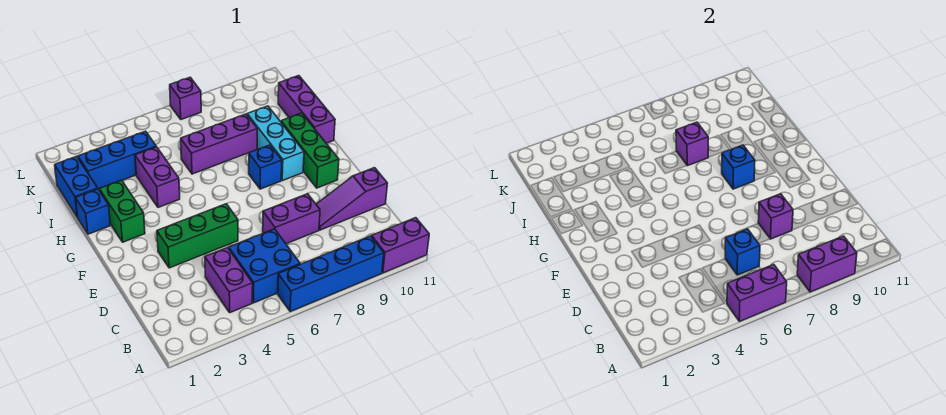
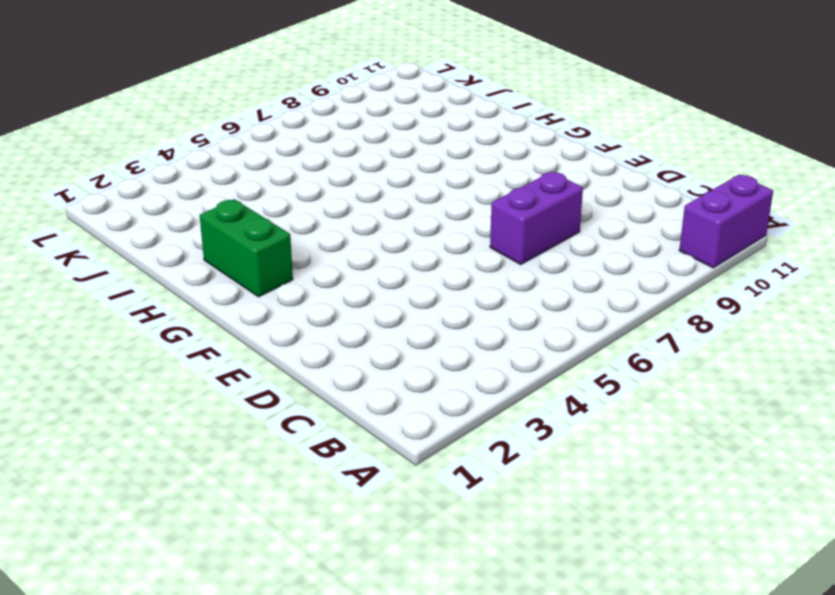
none -> blue brick A6:A9 level 1
none -> purple brick B4:C4 level 1
none -> blue brick B5:C6 level 1

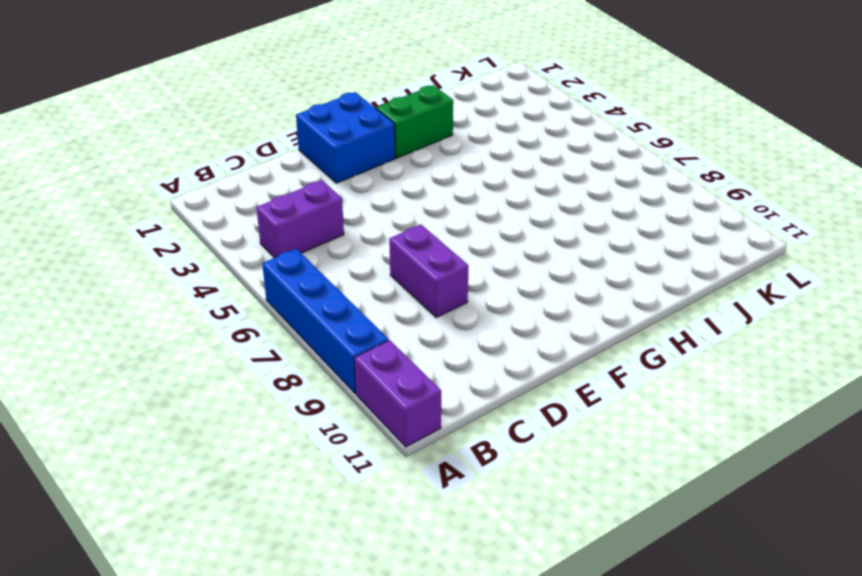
blue brick E1:F2 level 1 -> blue brick B5:C6 level 1
none -> purple slope D9:D11 level 1 top 11
none -> green brick E3:E5 level 1
none -> green brick F10:H10 level 1

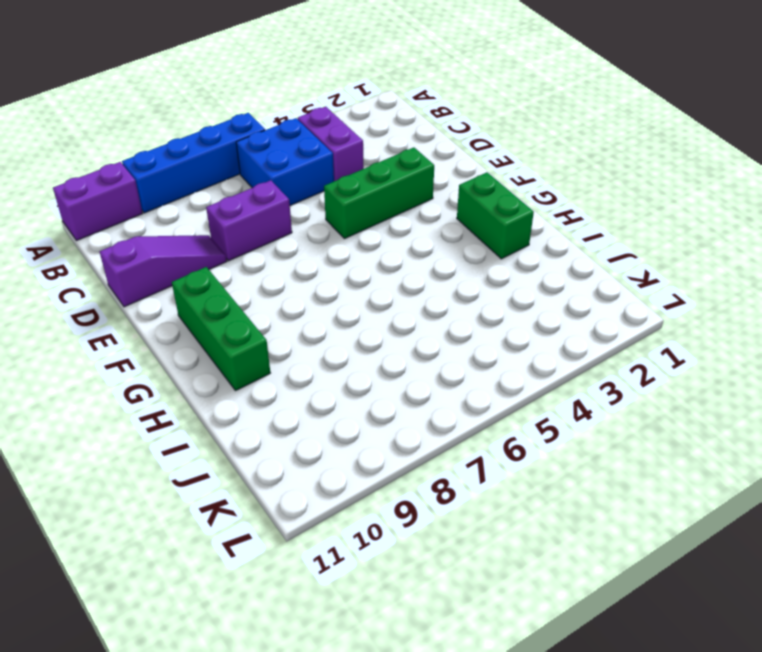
none -> blue brick G8 level 1
none -> cyan brick G9:I9 level 1
none -> blue brick H1 level 1

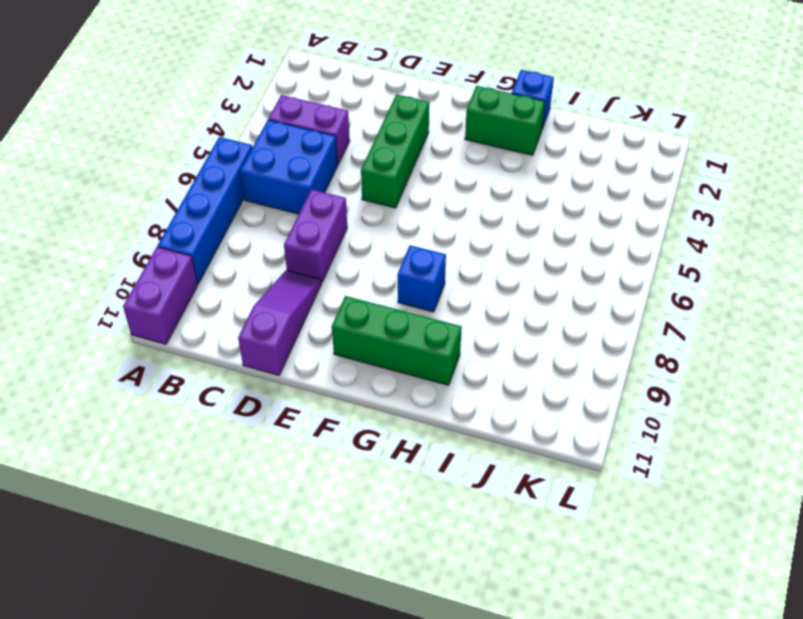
none -> cyan brick G9:I9 level 1
none -> purple brick H4:I4 level 1
none -> purple brick H11:J11 level 1

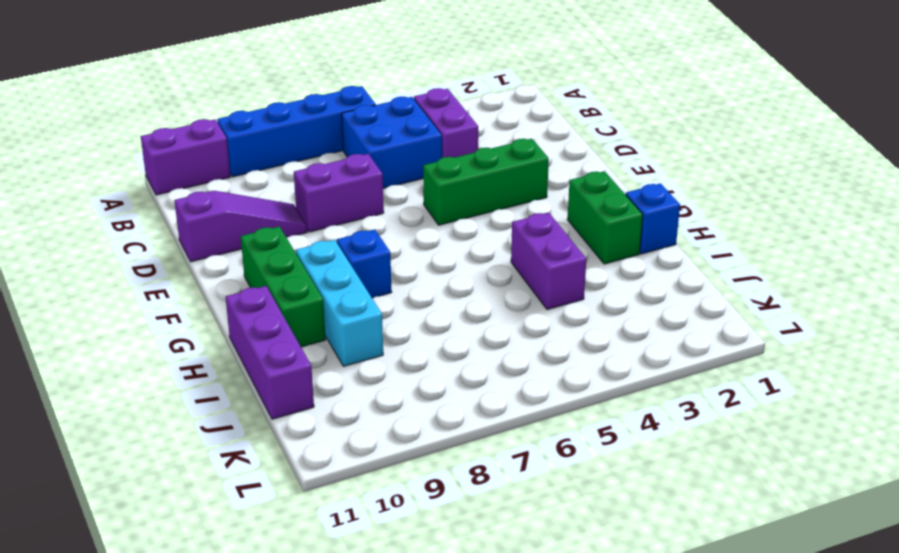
none -> blue brick I1:J1 level 1
none -> purple brick I6:I8 level 1
none -> blue brick J2:J4 level 1

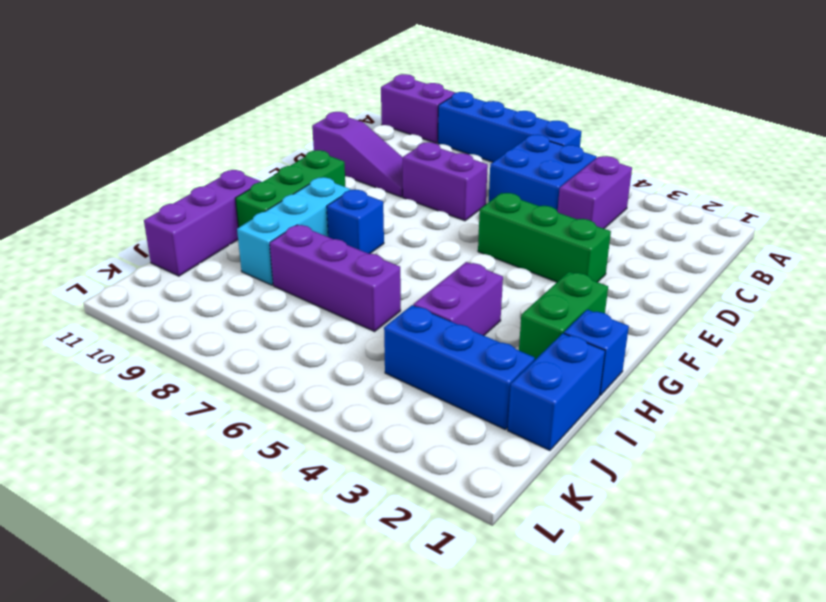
none -> purple brick L7 level 1
none -> purple brick A5:A6 level 2
none -> purple brick A8:A9 level 2

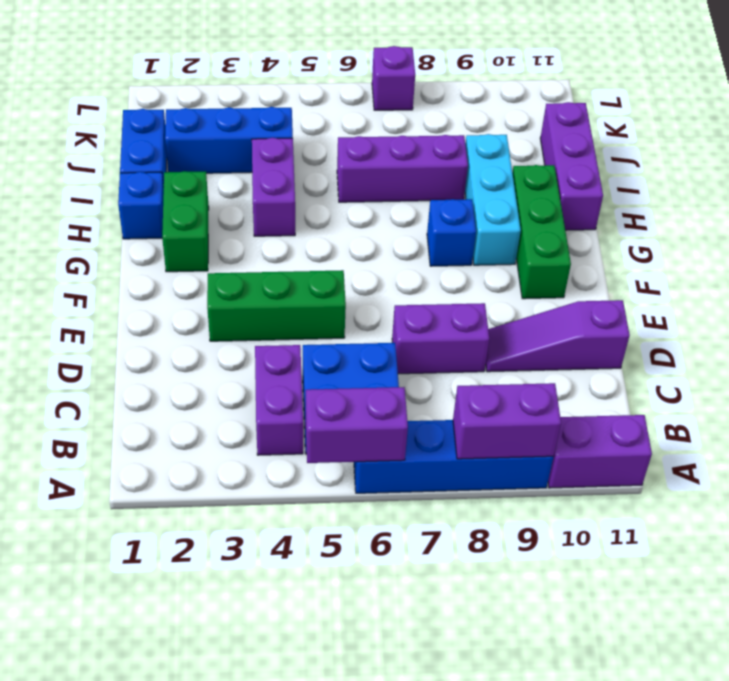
none -> blue brick C6 level 2
none -> purple brick D8 level 2
none -> blue brick G8 level 2

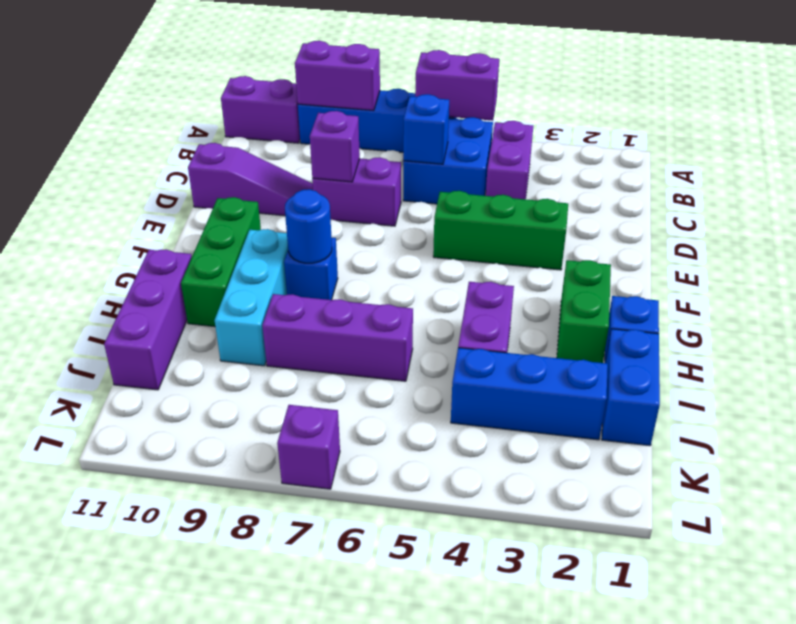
blue round brick G8 level 2 -> blue brick G8 level 2
none -> purple brick I7 level 2

